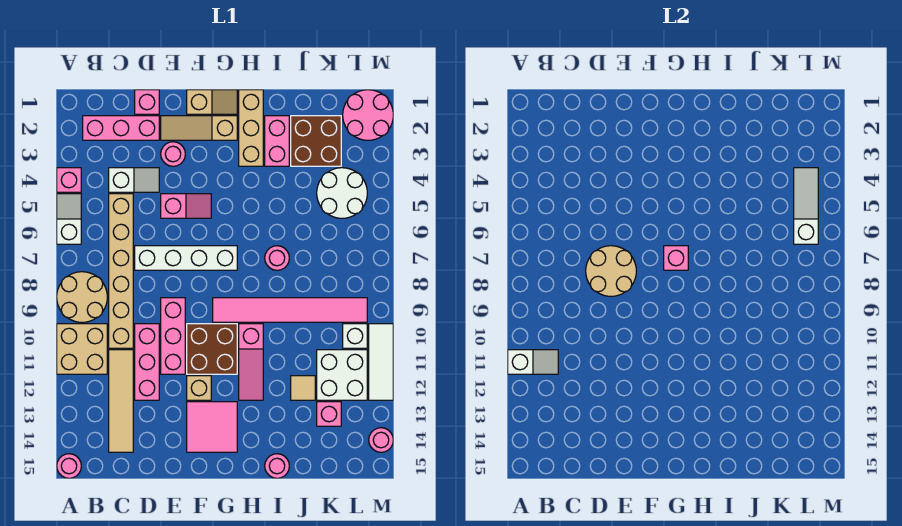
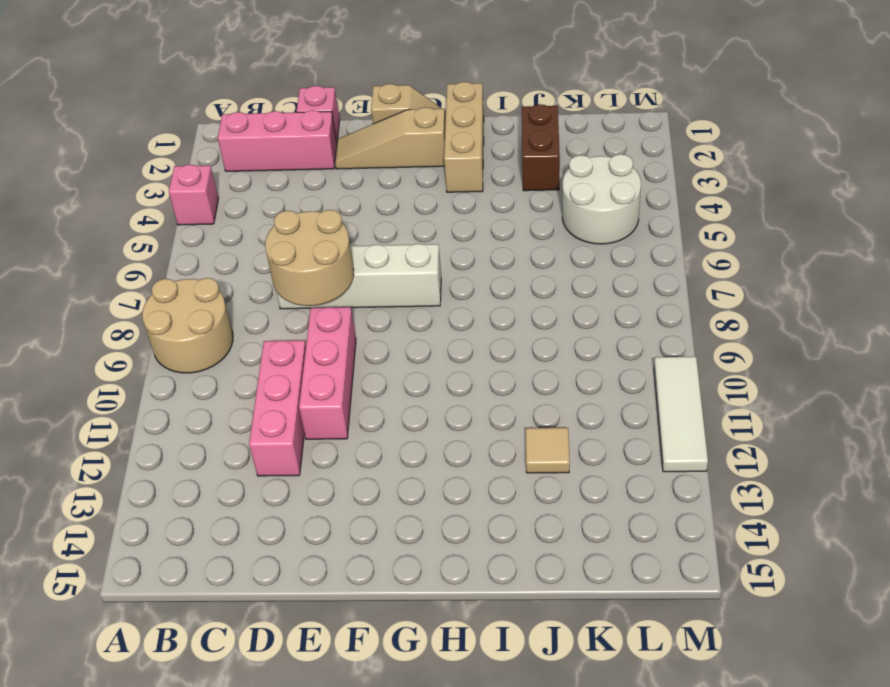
brown brick J2:J3 level 1 -> brown brick J2:K3 level 1
none -> white slope A5:A6 level 1 top 6
none -> tan brick A10:B11 level 1
none -> pink round brick A15 level 1
none -> white slope C4:D4 level 1 top C

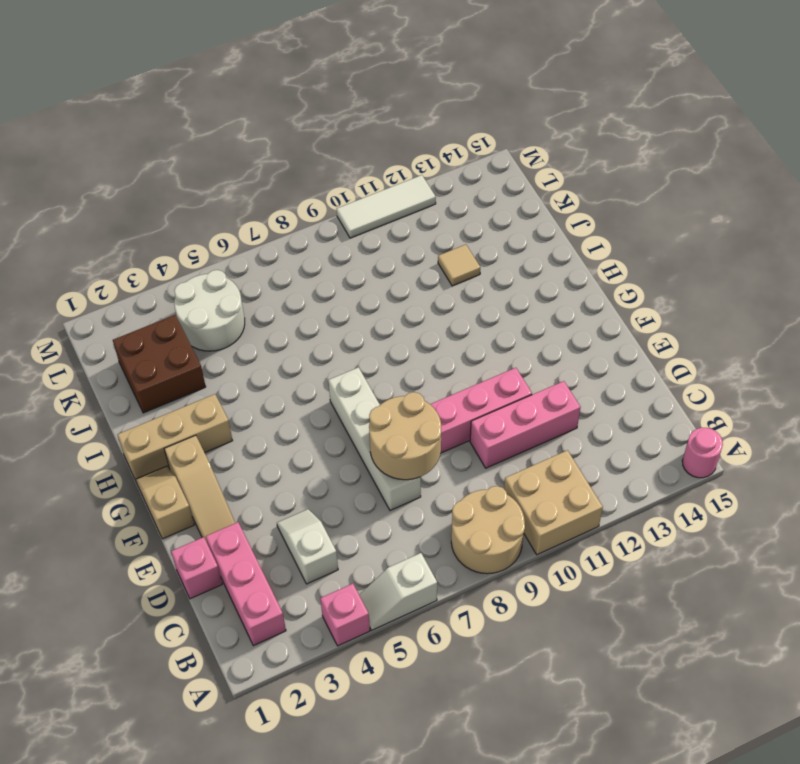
none -> tan brick C5:C10 level 1
none -> tan tile C11:C14 level 1
none -> pink round brick E3 level 1
none -> pink slope E5:F5 level 1 top E

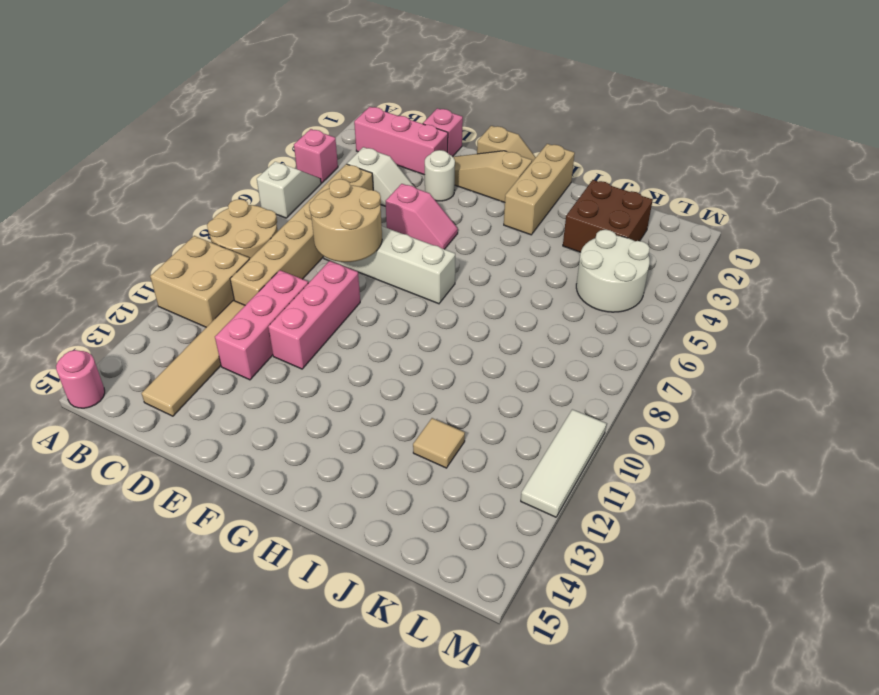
white round brick E3 level 1 -> pink round brick E3 level 1
none -> brown brick F10:G11 level 1
none -> tan brick F12 level 1
none -> pink tile F13:G14 level 1
none -> pink tile G9:L9 level 1

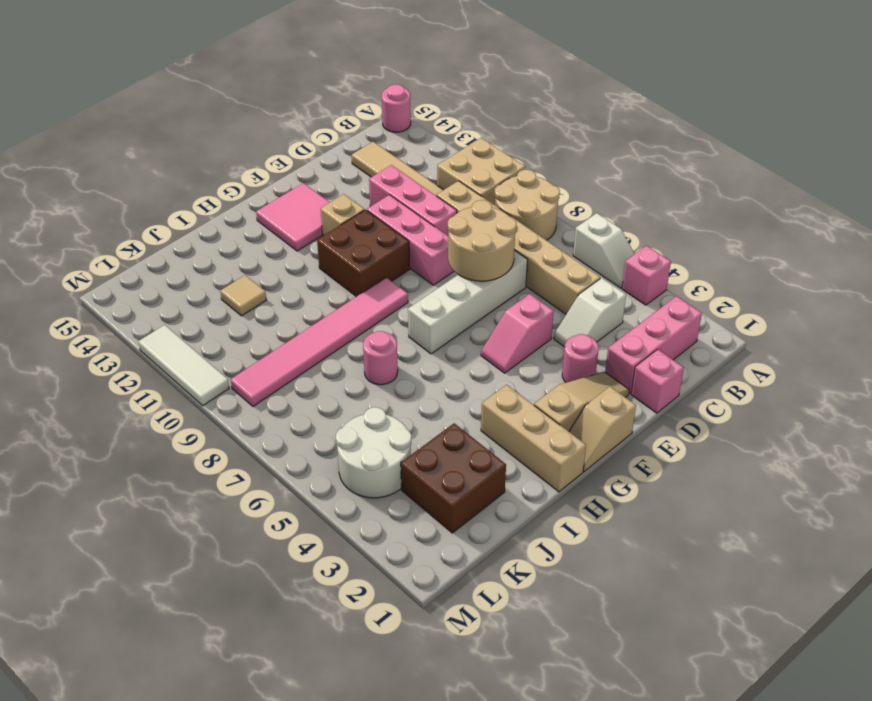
none -> pink slope H10:H12 level 1 top 10
none -> pink brick I2:I3 level 1
none -> pink round brick I15 level 1
none -> white brick K11:L12 level 1

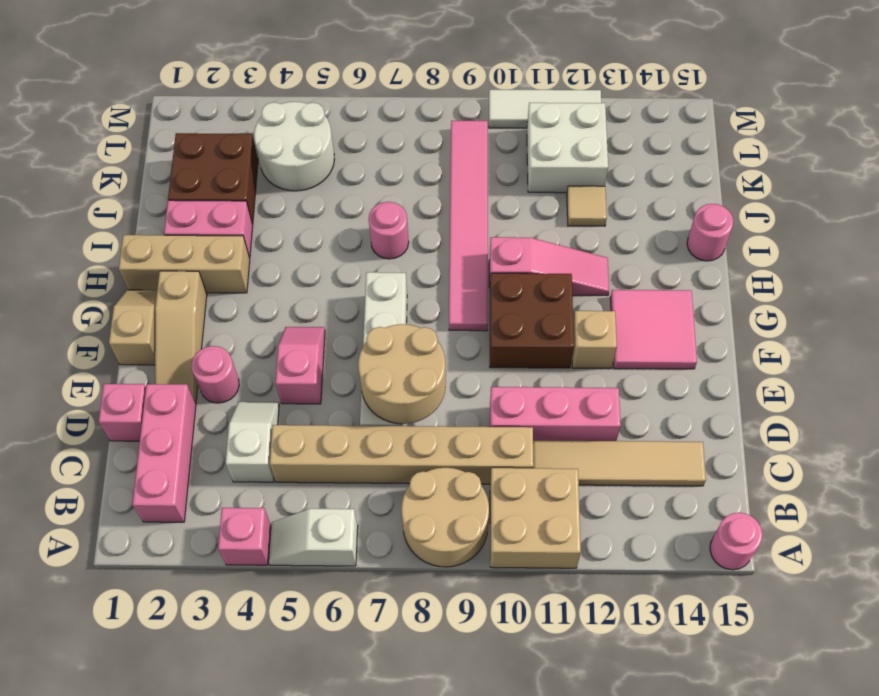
none -> pink brick E9:E11 level 1
none -> pink brick K13 level 1
none -> pink round brick L1:M2 level 1
none -> white brick L10 level 1

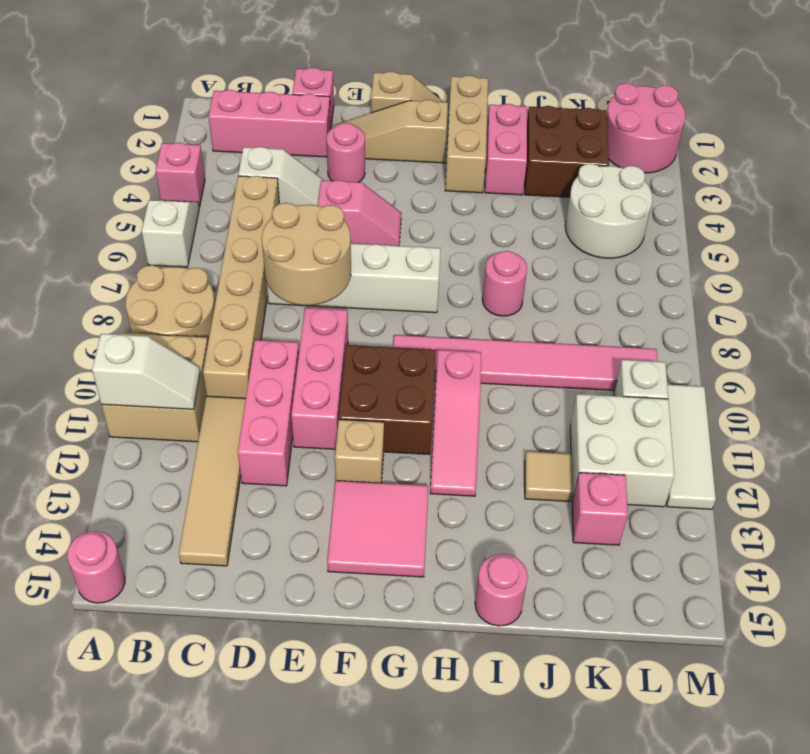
none -> pink round brick M14 level 1
none -> pink brick G7 level 2
none -> white slope L4:L6 level 2 top 6

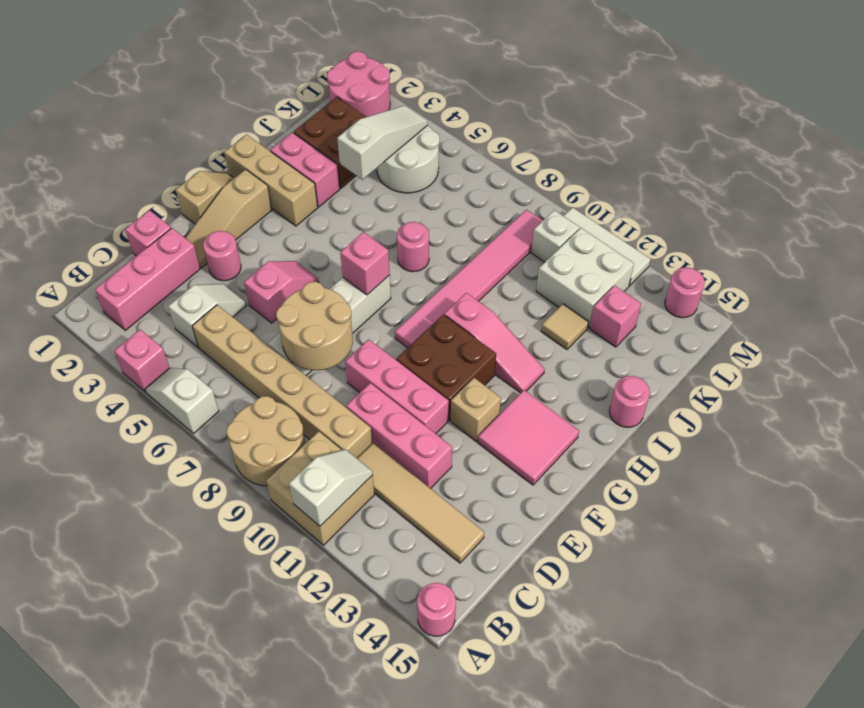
white slope J4:L4 level 2 top J -> white slope L4:L6 level 2 top 6

